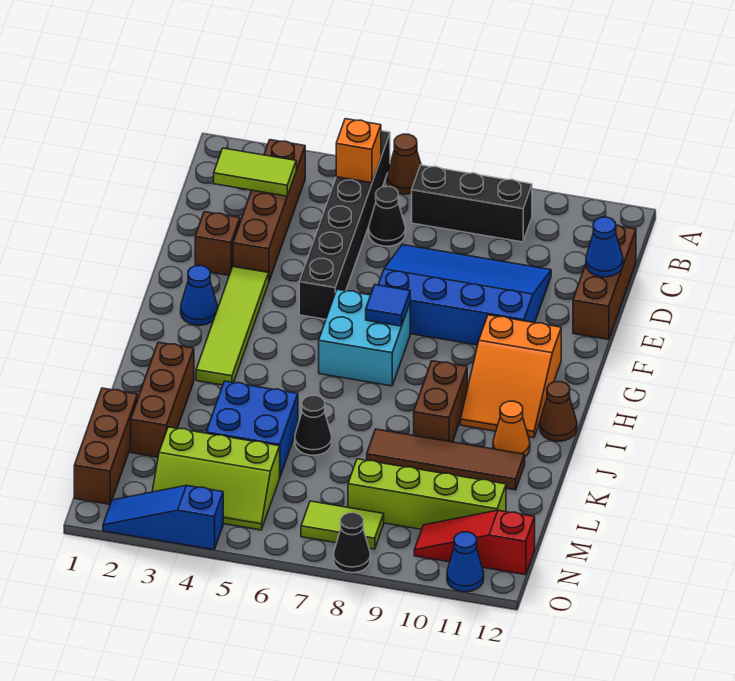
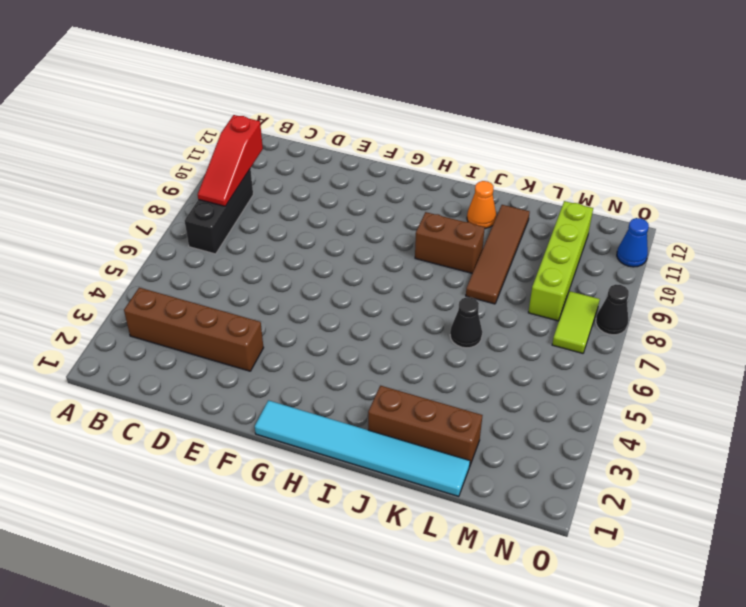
red slope B8:B10 level 2 top 10 -> red slope N10:N12 level 1 top 12
cyan tile G1:L1 level 1 -> brown brick L1:N1 level 1
none -> black brick A5:F5 level 1
none -> brown cone A6 level 1
none -> black cone C6 level 1
none -> brown brick C12:E12 level 1

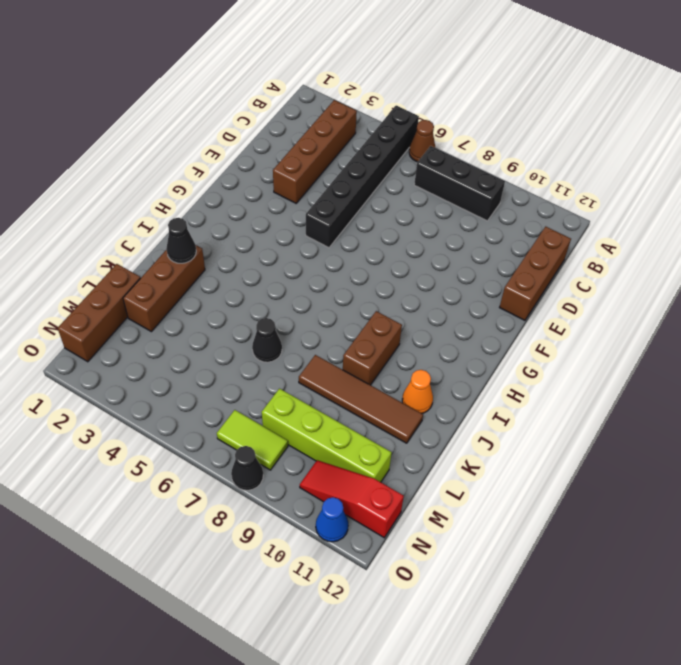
black cone J2 level 2 -> black cone C6 level 1
none -> blue slope D7:F10 level 1 top F
none -> brown brick E2 level 1
none -> lime tile F3:I3 level 1
none -> blue cone G2 level 1

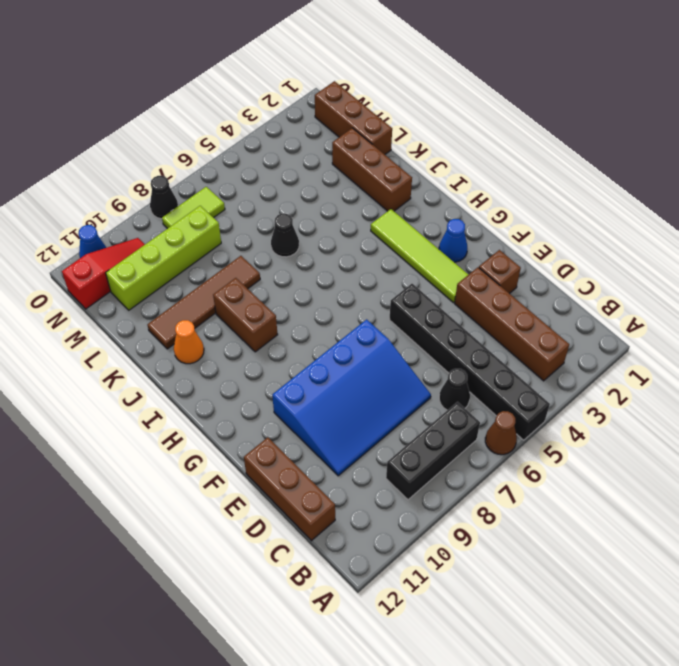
none -> cyan brick G6:H7 level 1
none -> orange slope G10:I11 level 1 top G
none -> brown cone I12 level 1
none -> blue brick K4:L5 level 1

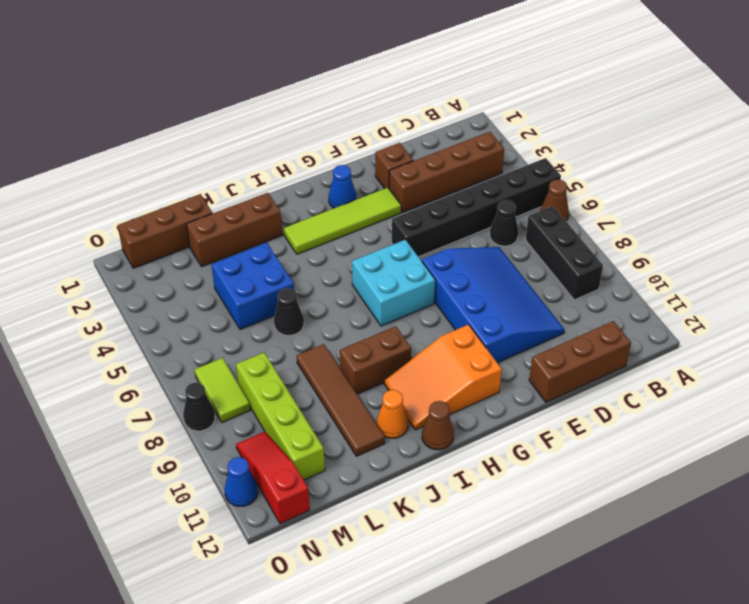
none -> lime slope M3:N5 level 1 top M
none -> blue slope O2:O4 level 1 top 4
none -> orange brick B5 level 2
none -> lime tile C2:C3 level 2

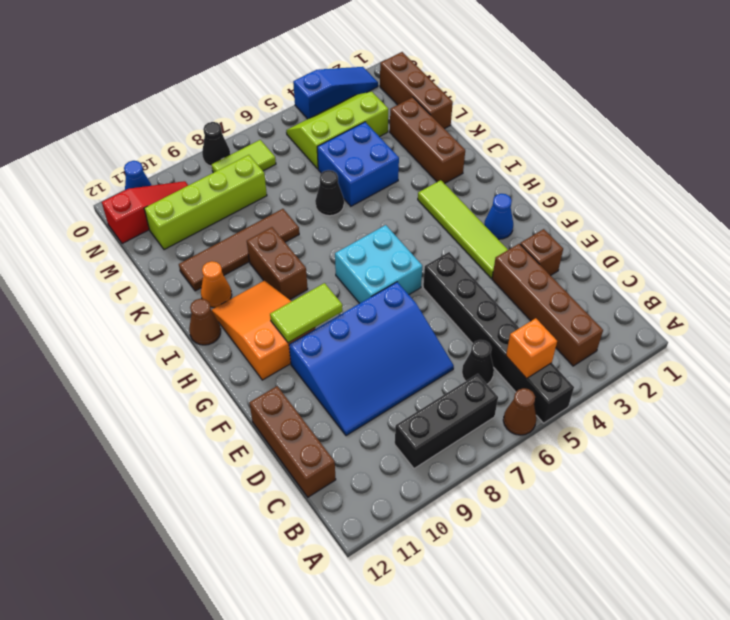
lime tile G9:G10 level 2 -> lime tile C2:C3 level 2
none -> blue cone D12 level 2
none -> blue tile G7 level 2

